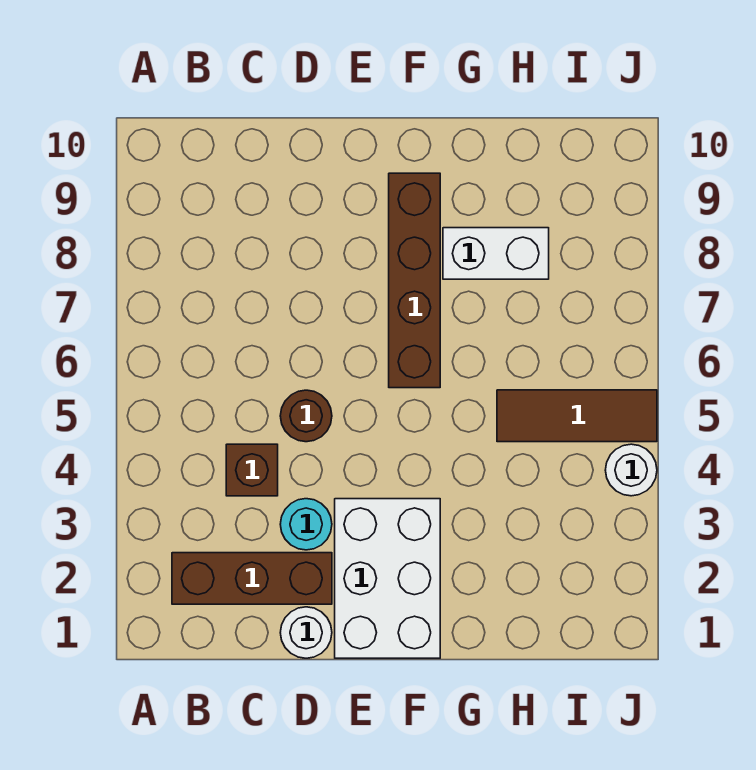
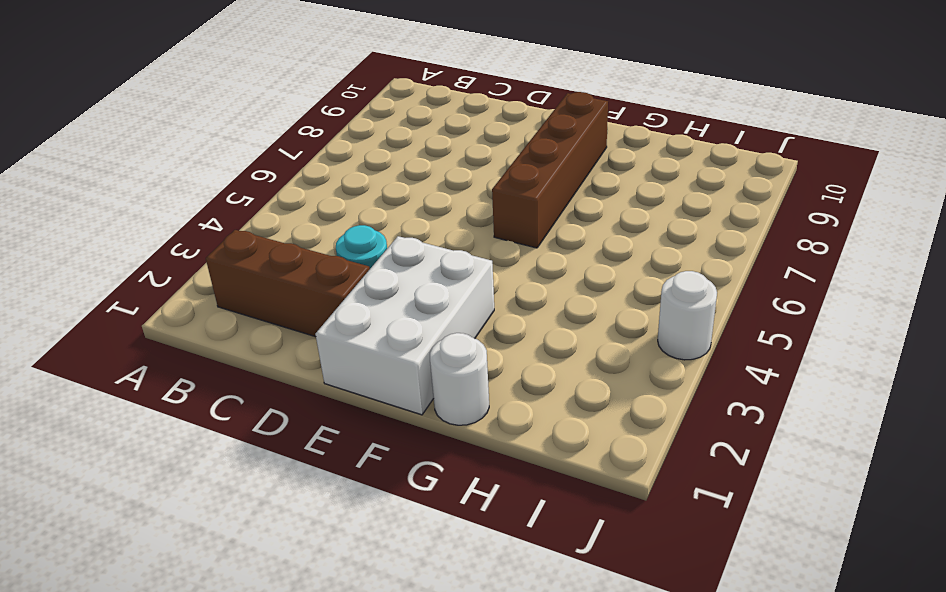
white round brick G1 level 1 -> white round brick D1 level 1
none -> brown brick C4 level 1
none -> brown round brick D5 level 1

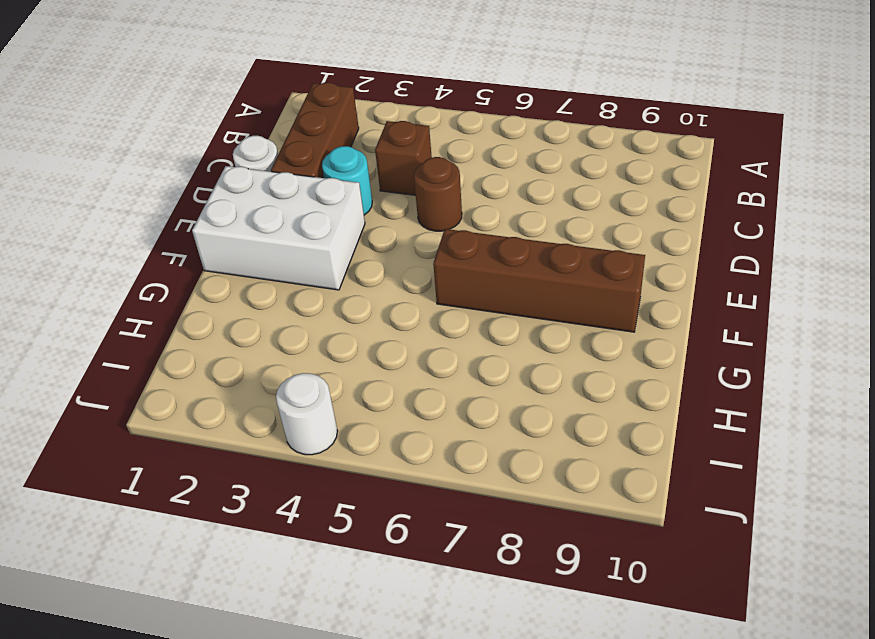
none -> white brick G8:H8 level 1
none -> brown tile H5:J5 level 1

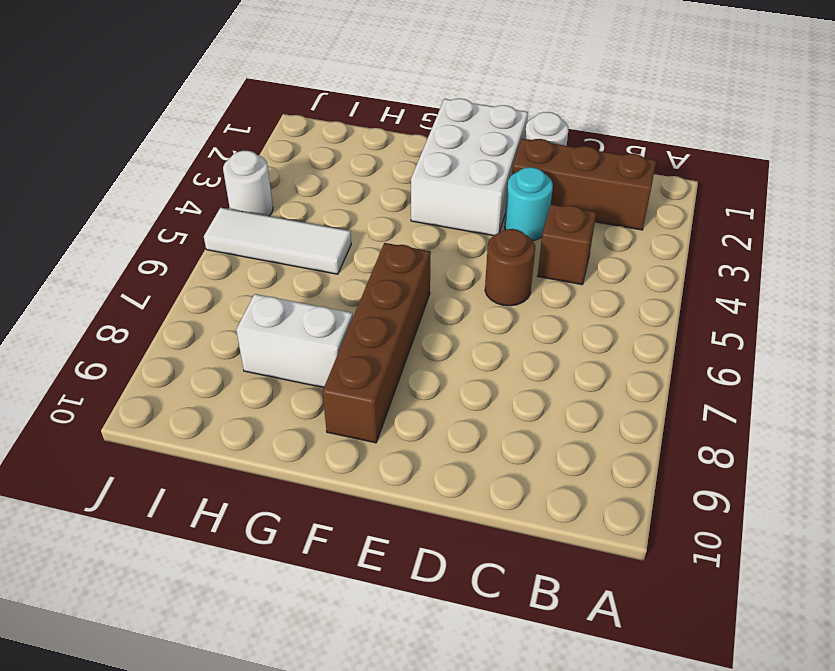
white tile H5:J5 level 1 -> brown tile H5:J5 level 1

